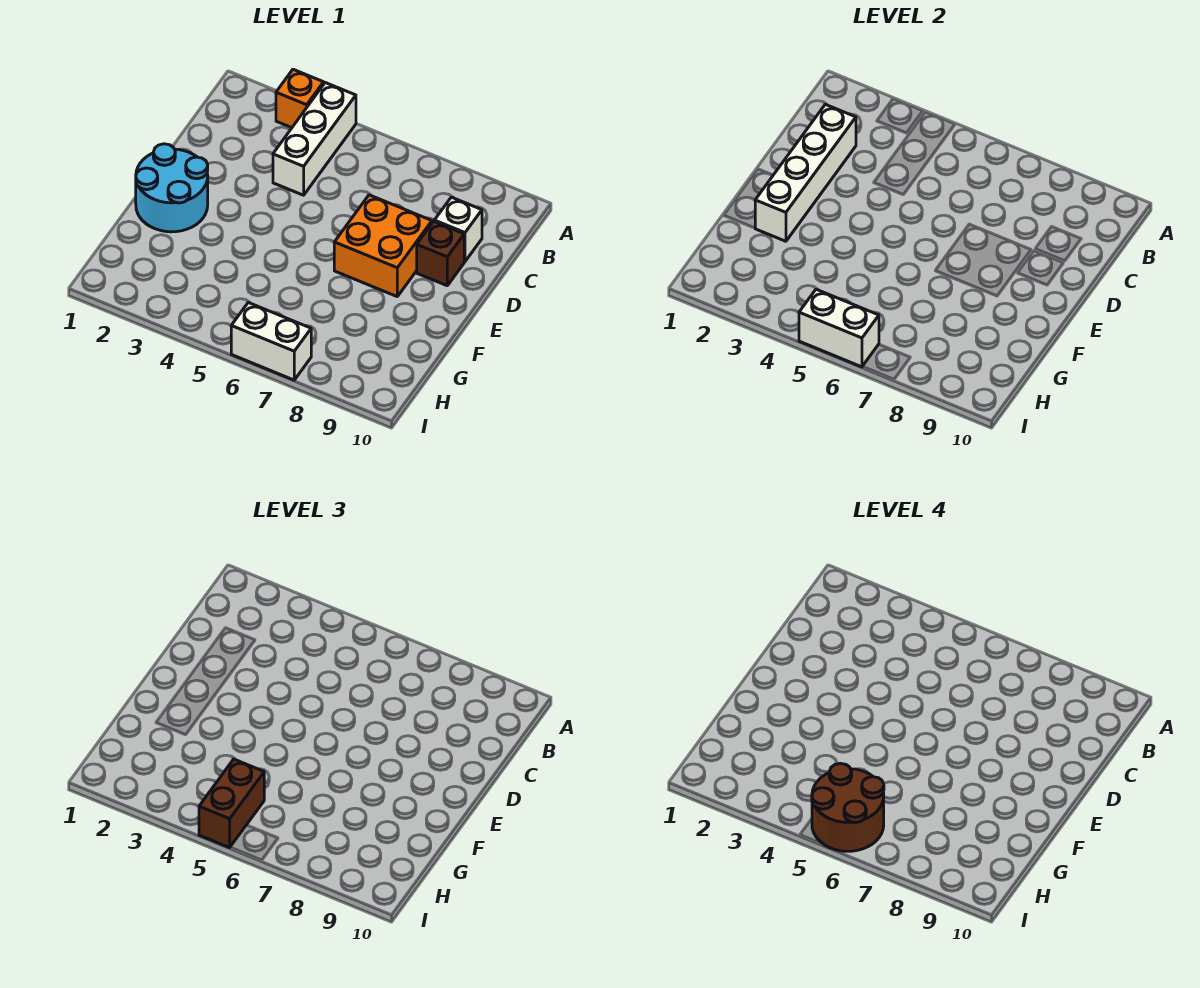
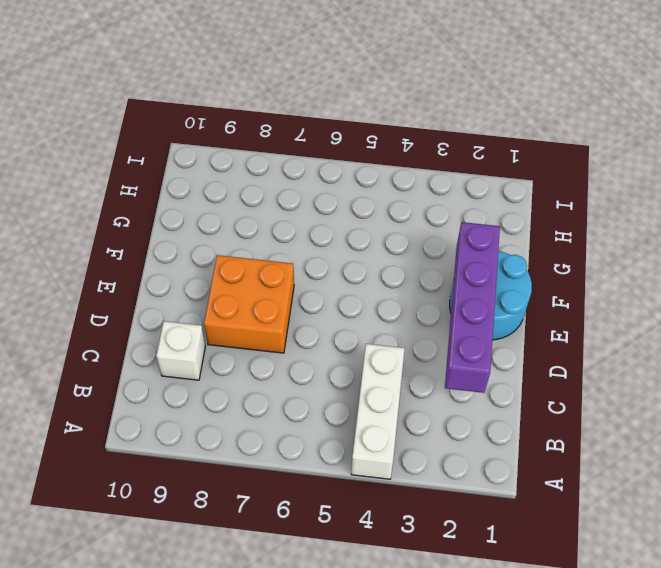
purple brick C2:F2 level 2 -> white brick C2:F2 level 2
none -> orange brick A3 level 1
none -> brown brick D9 level 1

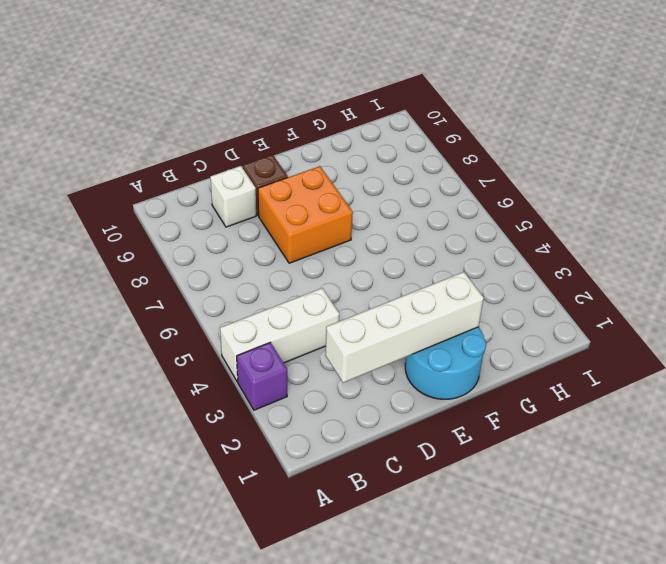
purple brick A3 level 1 -> orange brick A3 level 1
none -> white brick I6:I7 level 1
none -> white brick I5:I6 level 2

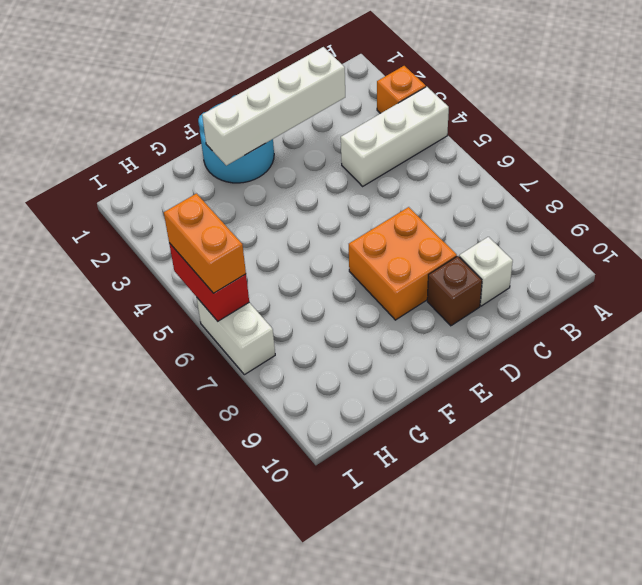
red brick I5:I6 level 2 -> white brick I5:I6 level 2
orange brick I5:I6 level 3 -> brown brick H5:I5 level 3
none -> brown round brick H5:I6 level 4

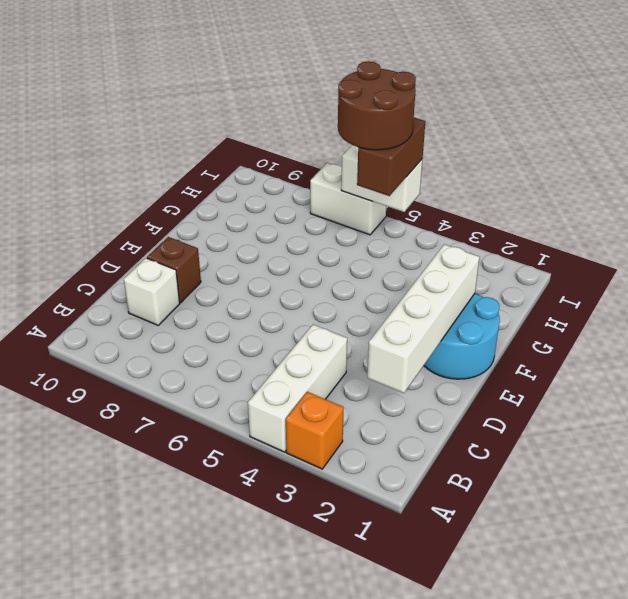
none -> orange brick D7:E8 level 1

